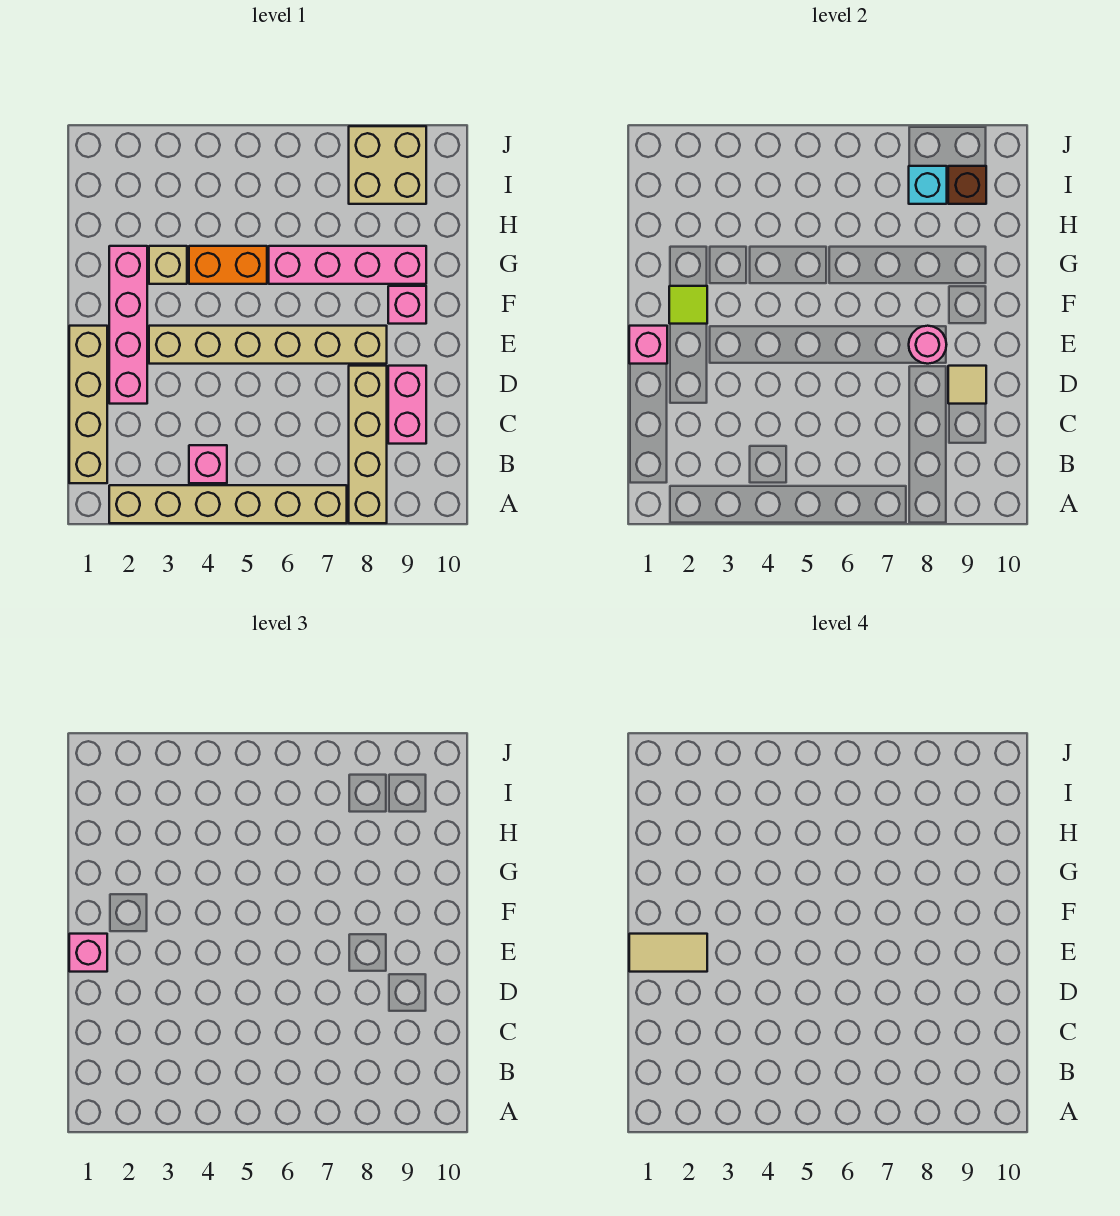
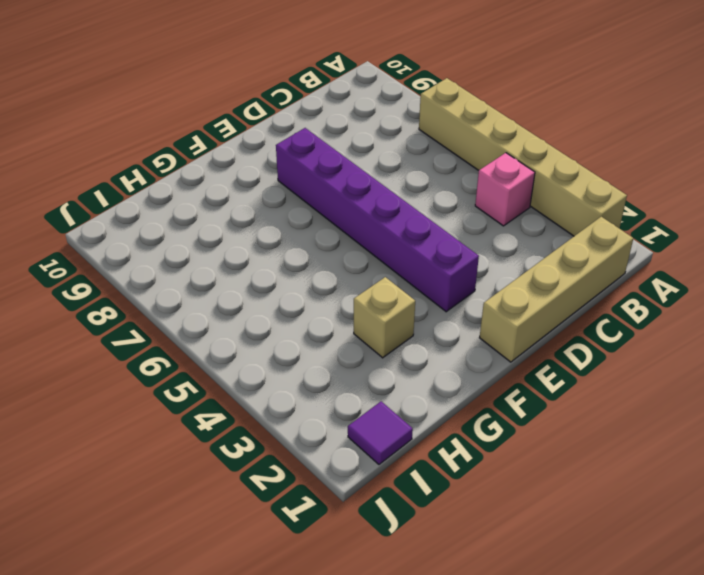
purple brick E3:E8 level 1 -> tan brick E3:E8 level 1
purple tile I1 level 1 -> none
none -> tan brick A8:D8 level 1
none -> pink brick C9:D9 level 1
none -> pink brick D2:G2 level 1

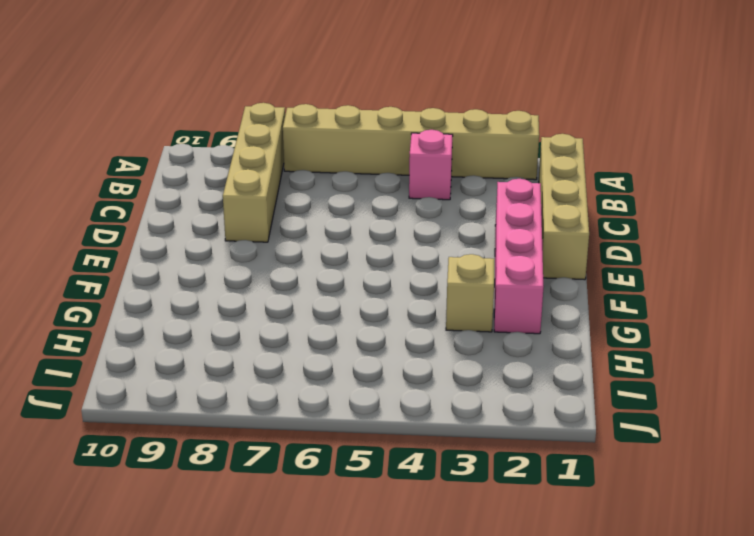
none -> pink brick C9:D9 level 1
none -> tan brick E3:E8 level 1
none -> pink brick F9 level 1

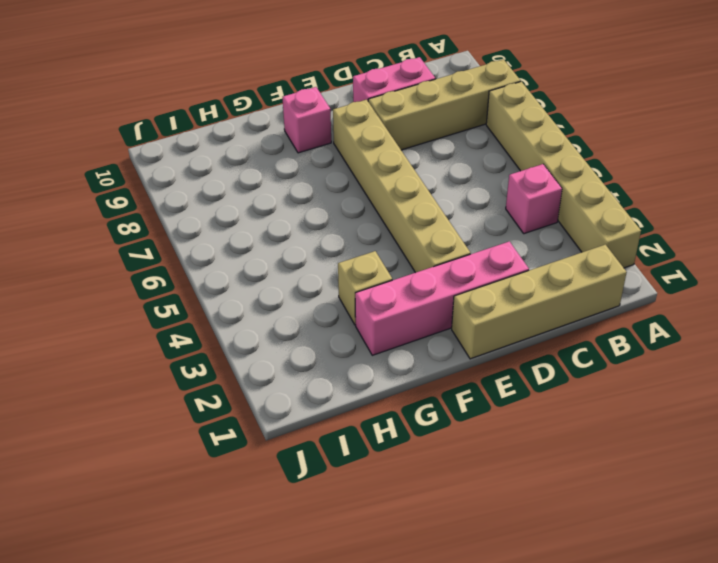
none -> orange brick G4:G5 level 1
none -> pink brick G6:G9 level 1
none -> tan brick I8:J9 level 1

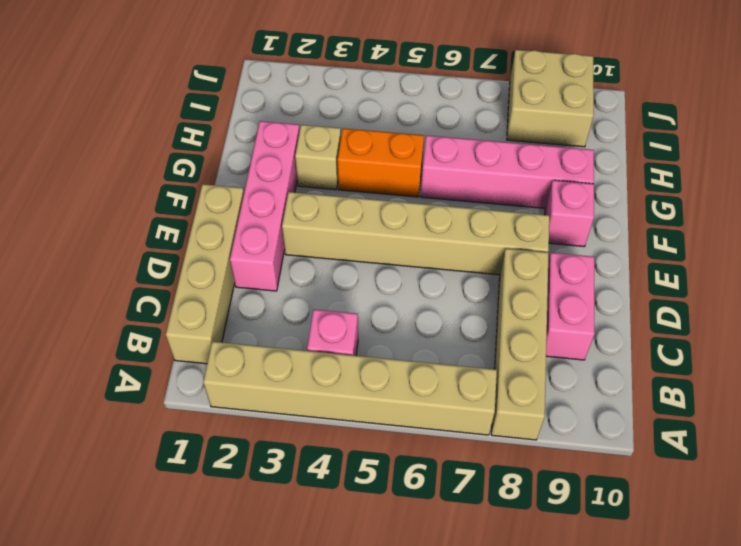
none -> tan tile D9 level 2
none -> pink brick E1 level 2
none -> pink round brick E8 level 2

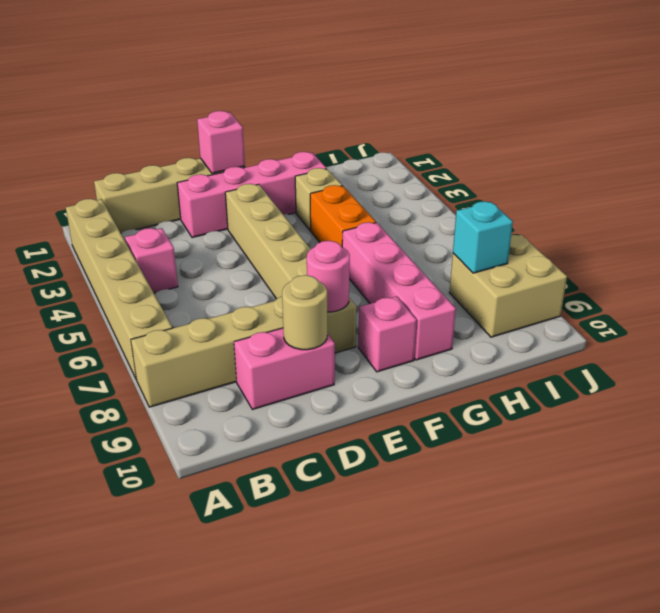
tan round brick D9 level 2 -> tan tile D9 level 2
none -> lime tile F2 level 2
none -> brown brick I9 level 2
none -> pink brick E1 level 3

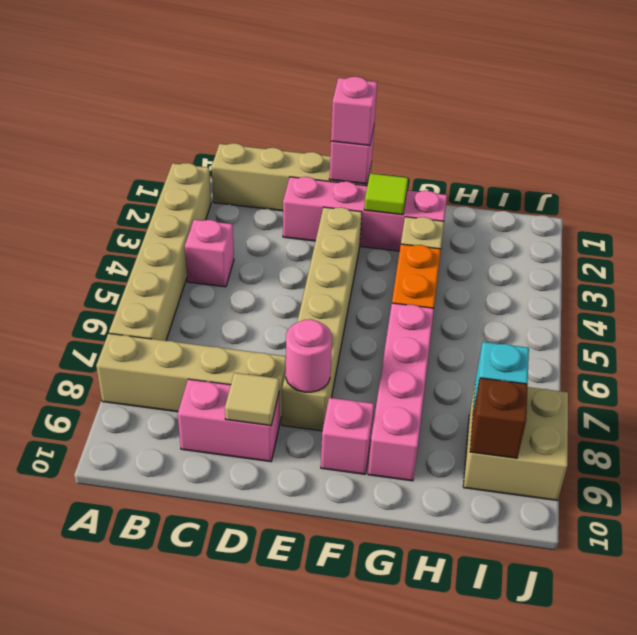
none -> tan tile E1:E2 level 4

